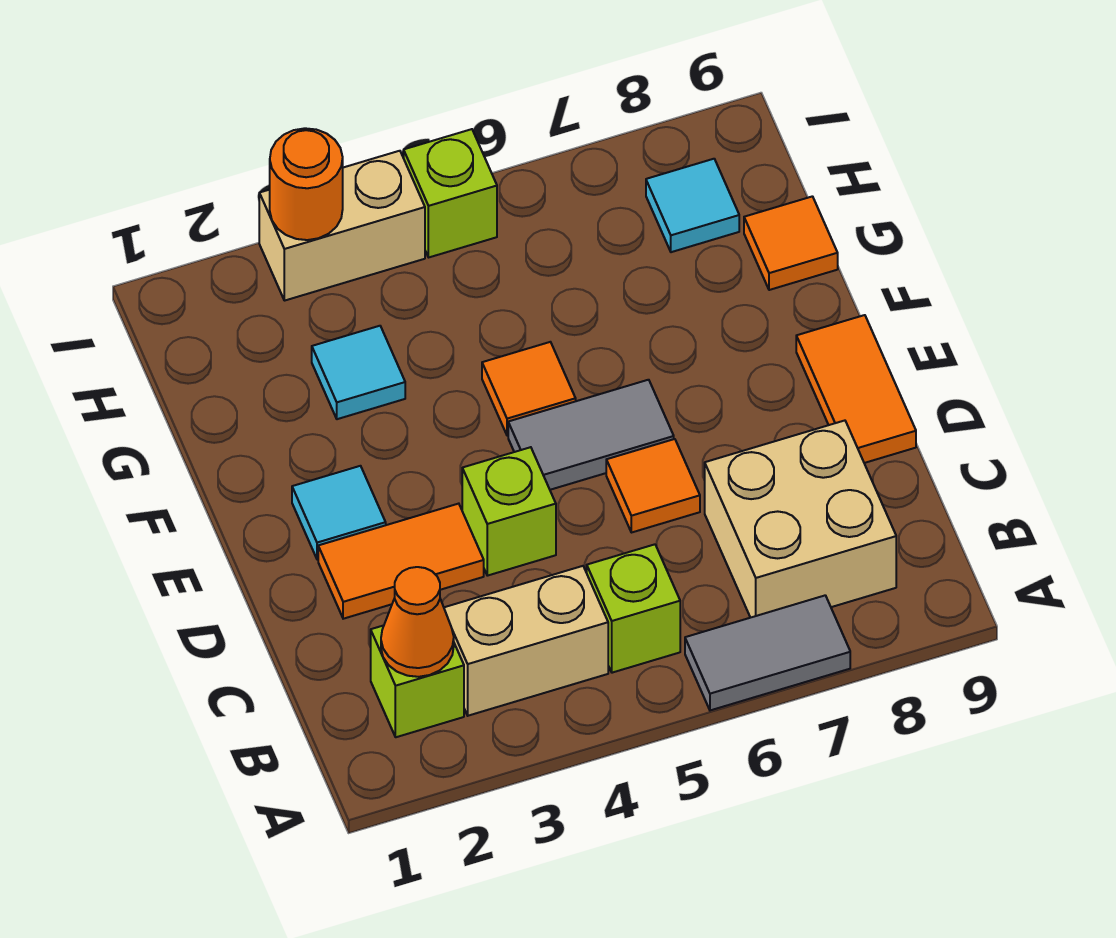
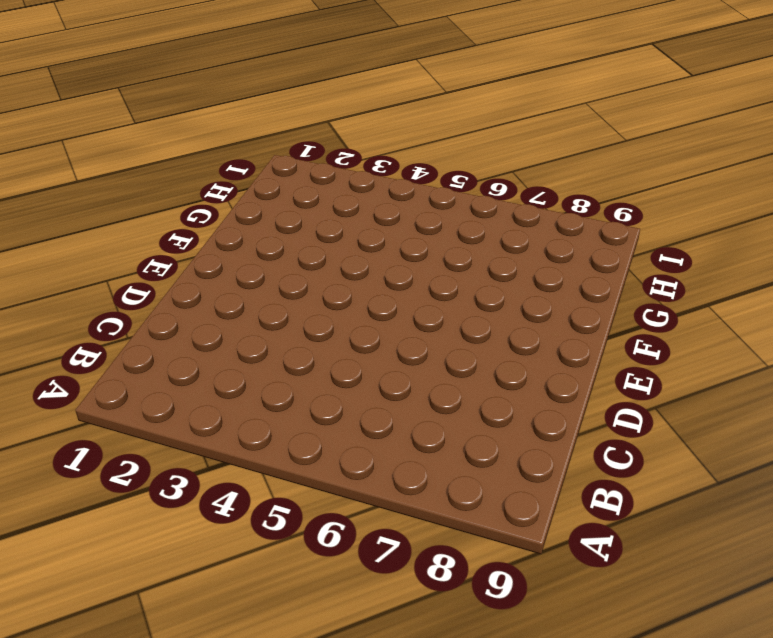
none -> grey tile A6:A7 level 1
none -> lime brick B2 level 1
none -> tan brick B3:B4 level 1

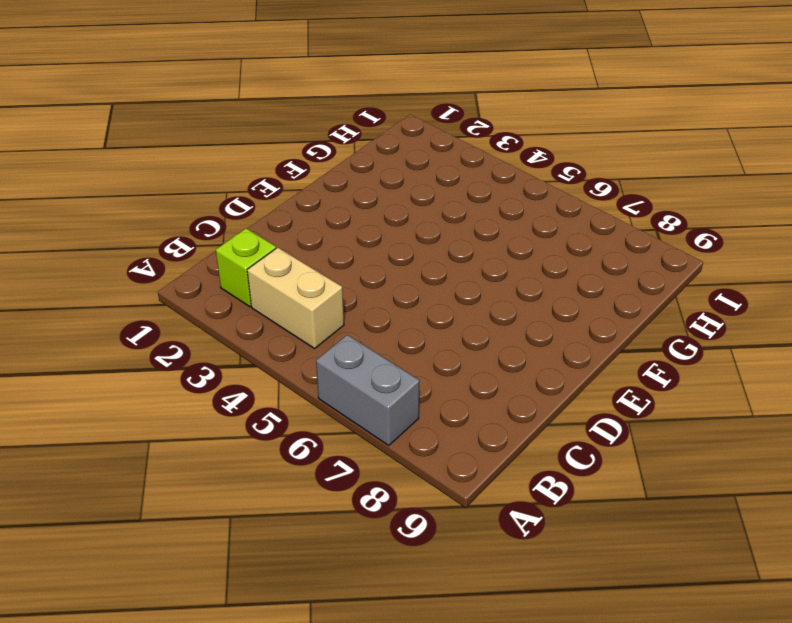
grey brick A6:A7 level 1 -> grey tile A6:A7 level 1
none -> lime brick B5 level 1
none -> tan brick B7:C8 level 1
none -> orange tile D2:D3 level 1

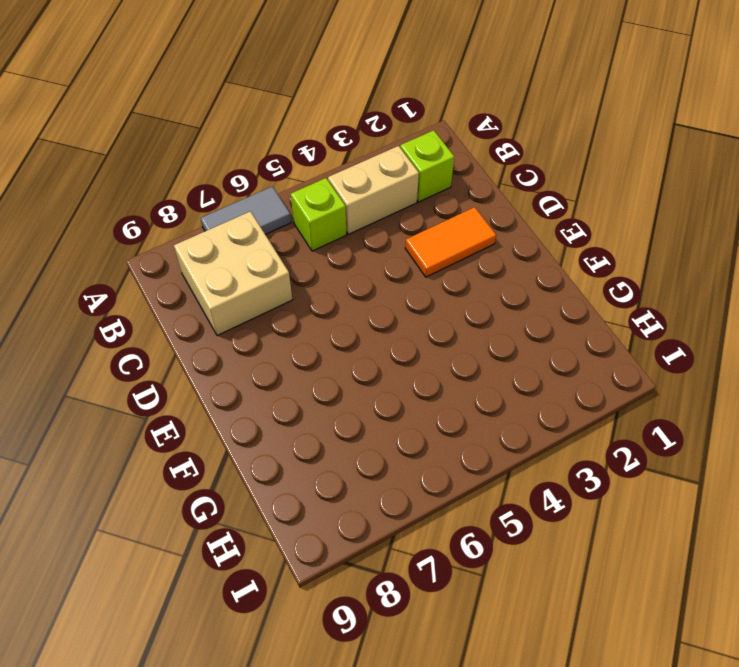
none -> lime brick D4 level 1
none -> orange tile D6 level 1
none -> orange tile D9:E9 level 1

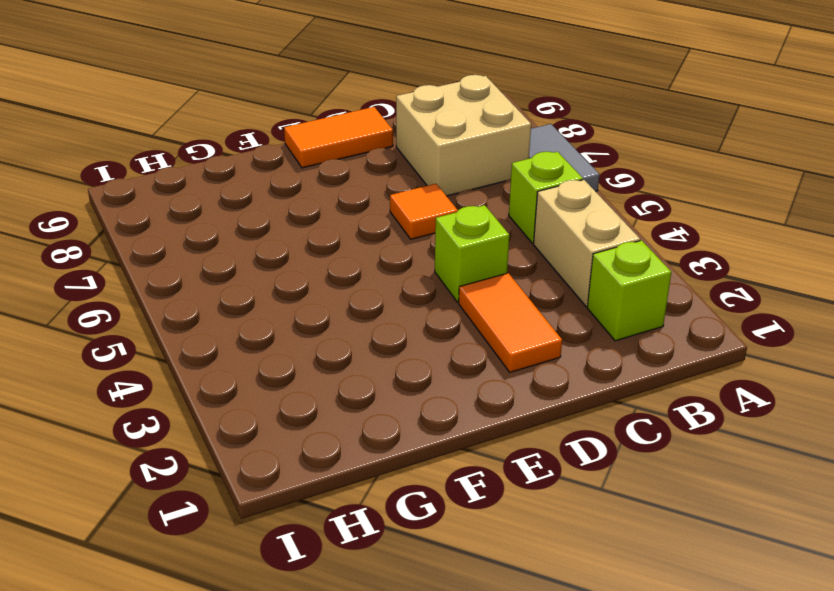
none -> cyan tile E2 level 1
none -> grey tile E5:E6 level 1
none -> orange tile F5 level 1

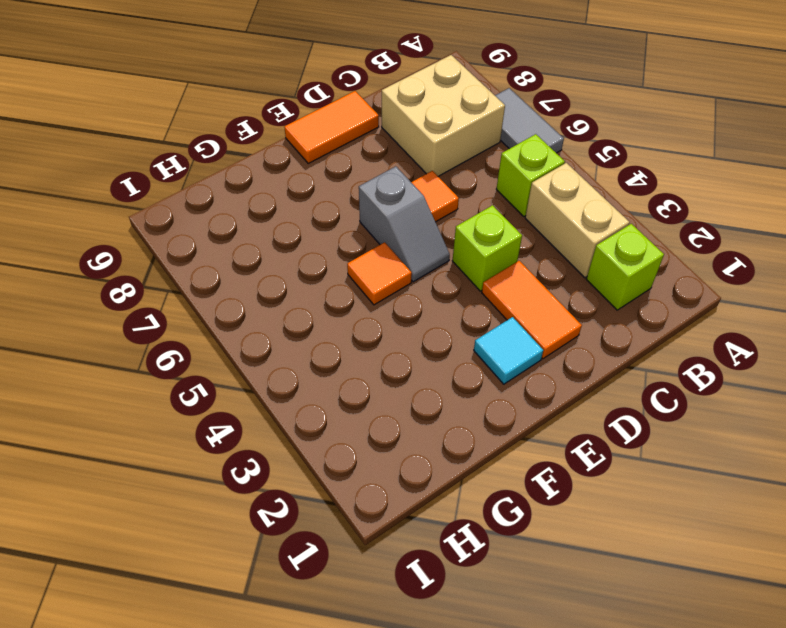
grey slope E5:E6 level 1 top 6 -> grey tile E5:E6 level 1
none -> cyan tile G3 level 1
none -> orange tile G9 level 1
none -> cyan tile H8 level 1

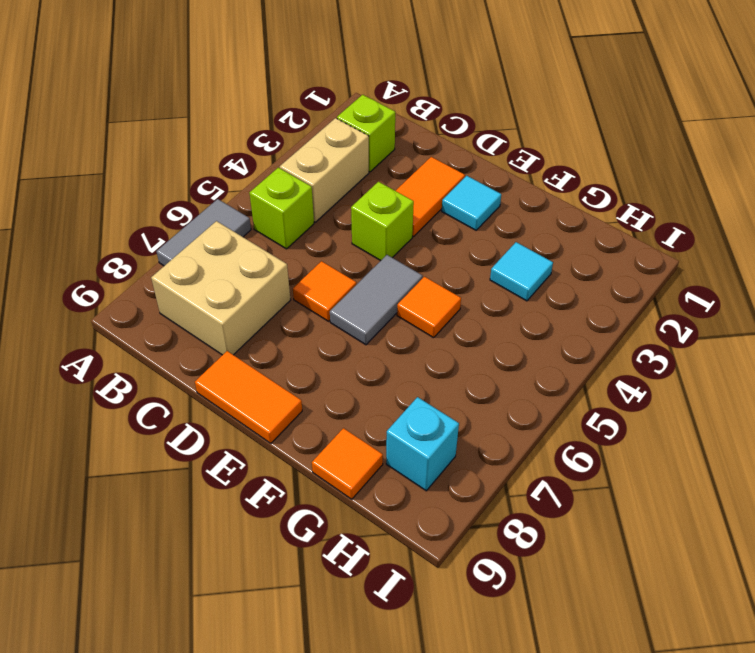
cyan brick H8 level 1 -> cyan tile H8 level 1
none -> tan brick I3:I4 level 1
none -> lime brick I5 level 1
none -> orange cone B2 level 2

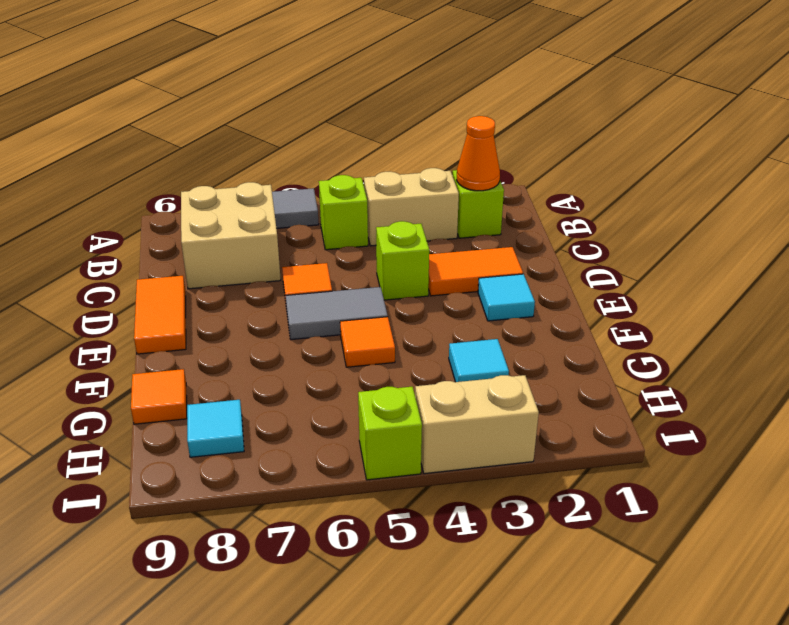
none -> orange round brick I3 level 2

